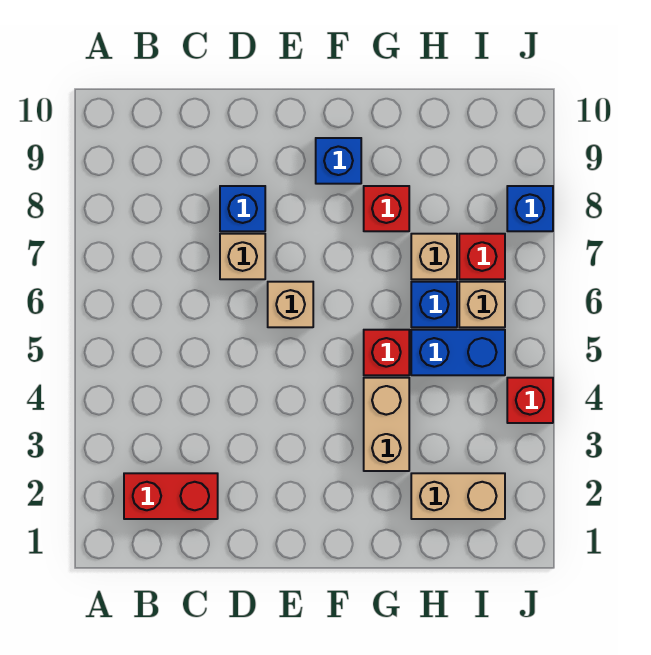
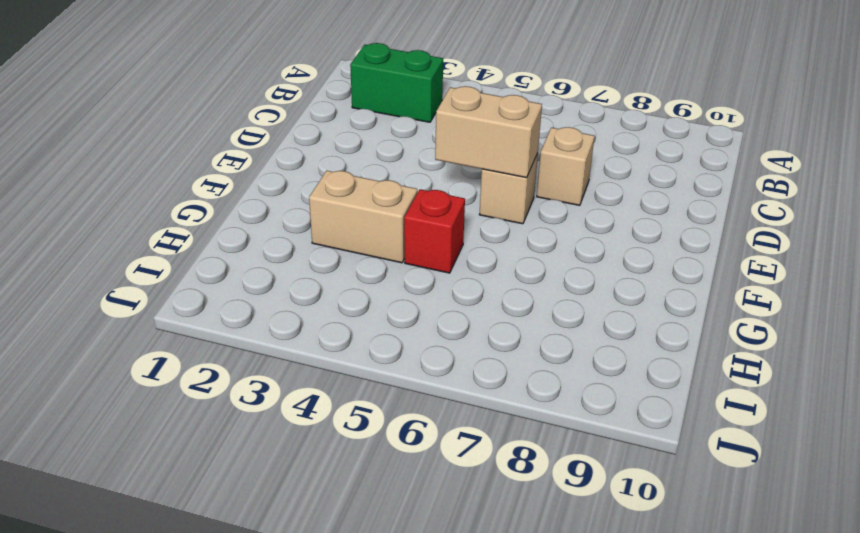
green brick B2:B3 level 1 -> red brick B2:C2 level 1
tan brick E5:E6 level 2 -> tan brick H2:I2 level 1
none -> blue brick D8 level 1
none -> blue brick F9 level 1
none -> red brick G8 level 1

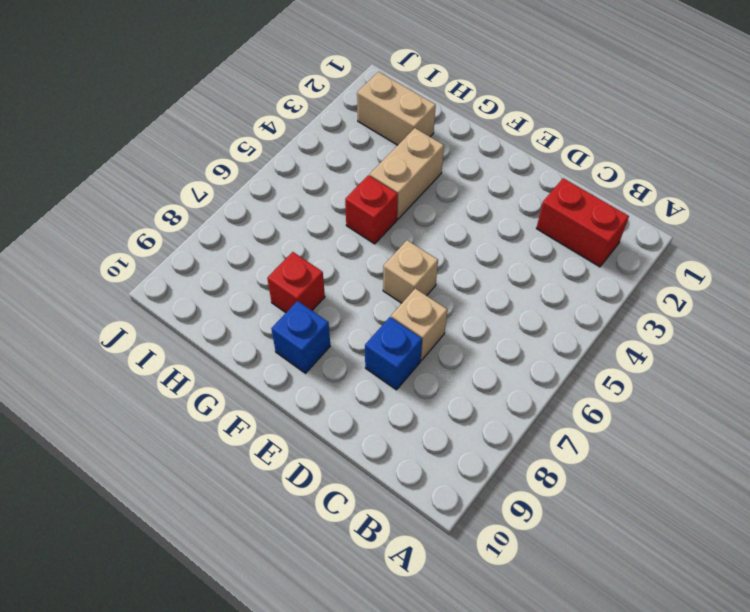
none -> blue brick H5:I5 level 1
none -> blue brick H6 level 1
none -> tan brick H7 level 1

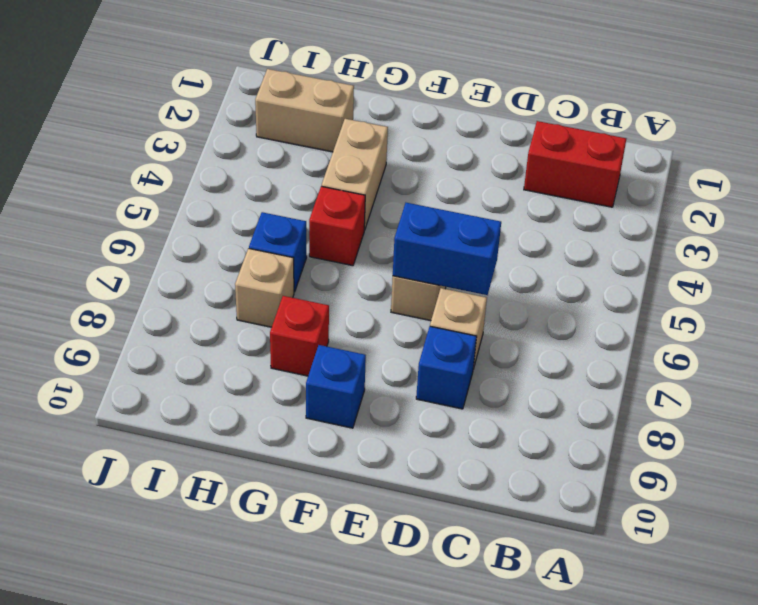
blue brick D6:E6 level 2 -> blue brick H5:I5 level 1
none -> tan brick I6 level 1
none -> red brick I7 level 1
none -> red brick J4 level 1

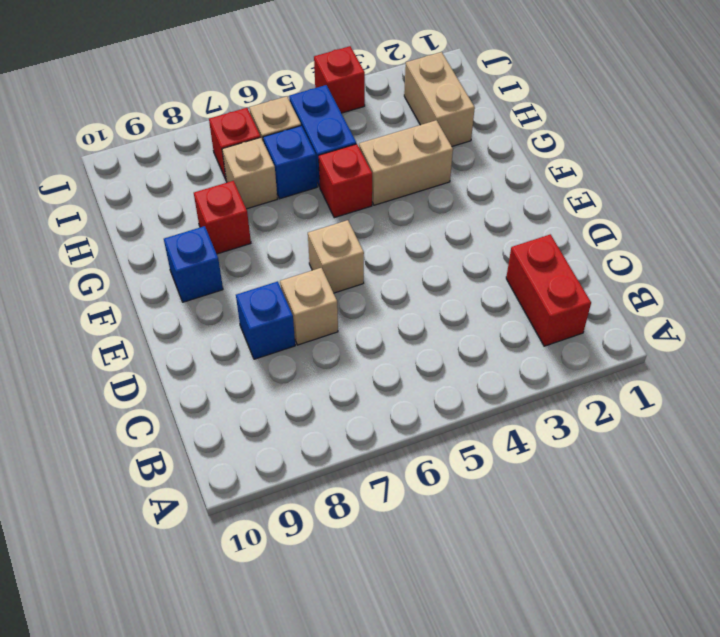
none -> blue brick J8 level 1

